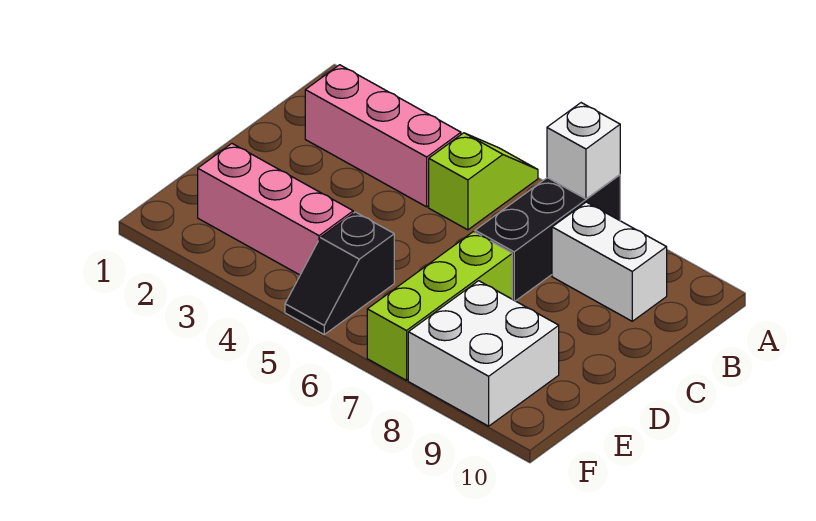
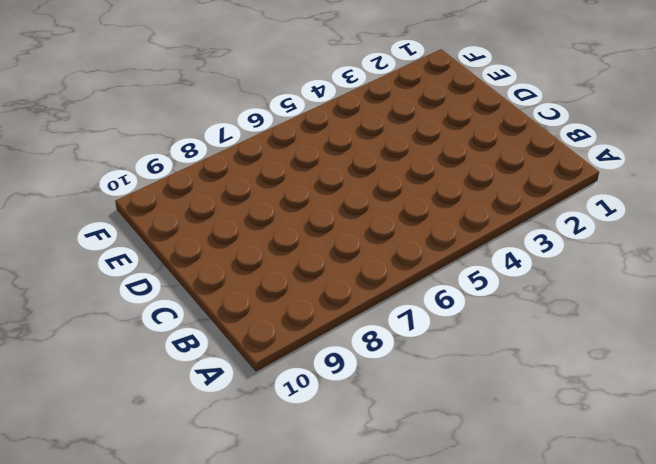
none -> lime slope A5:B5 level 1 top B
none -> black brick A7:C7 level 1

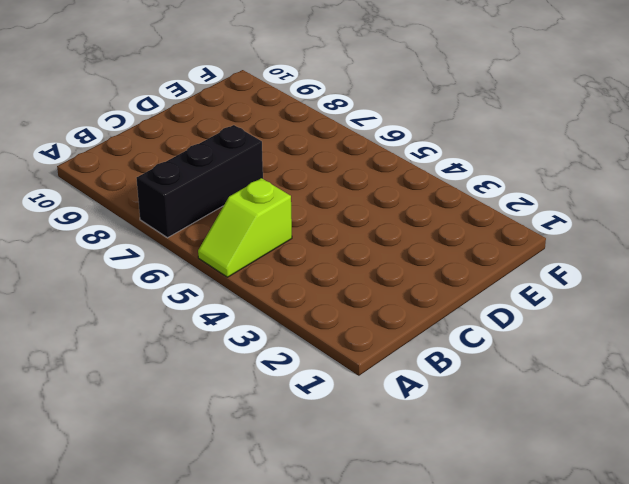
none -> pink brick B2:B4 level 1
none -> white brick B8:B9 level 1

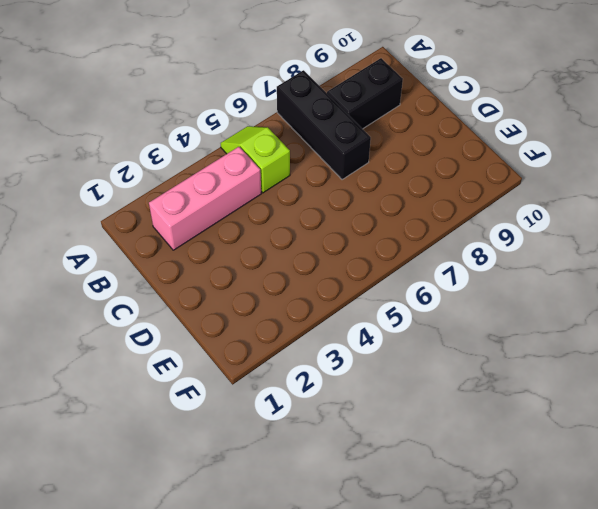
black brick B8:B9 level 1 -> white brick B8:B9 level 1
none -> lime brick D7:F7 level 1
none -> pink brick E2:E4 level 1

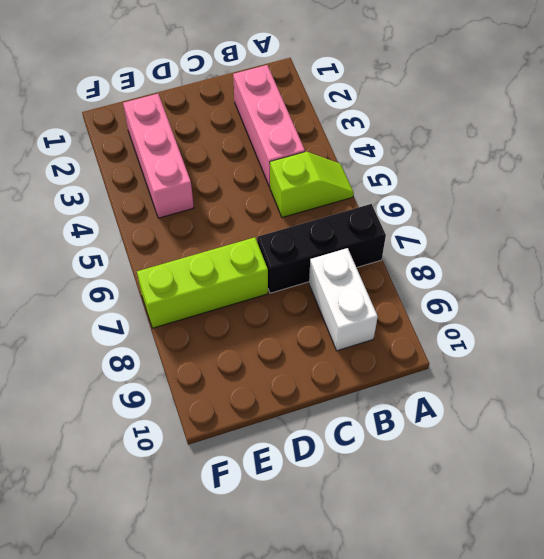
none -> black slope E5:F5 level 1 top E
none -> white brick E8:F9 level 1

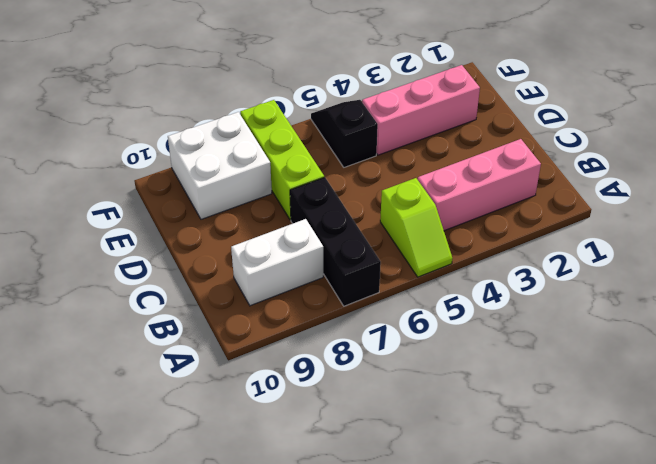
none -> white brick A7 level 2

